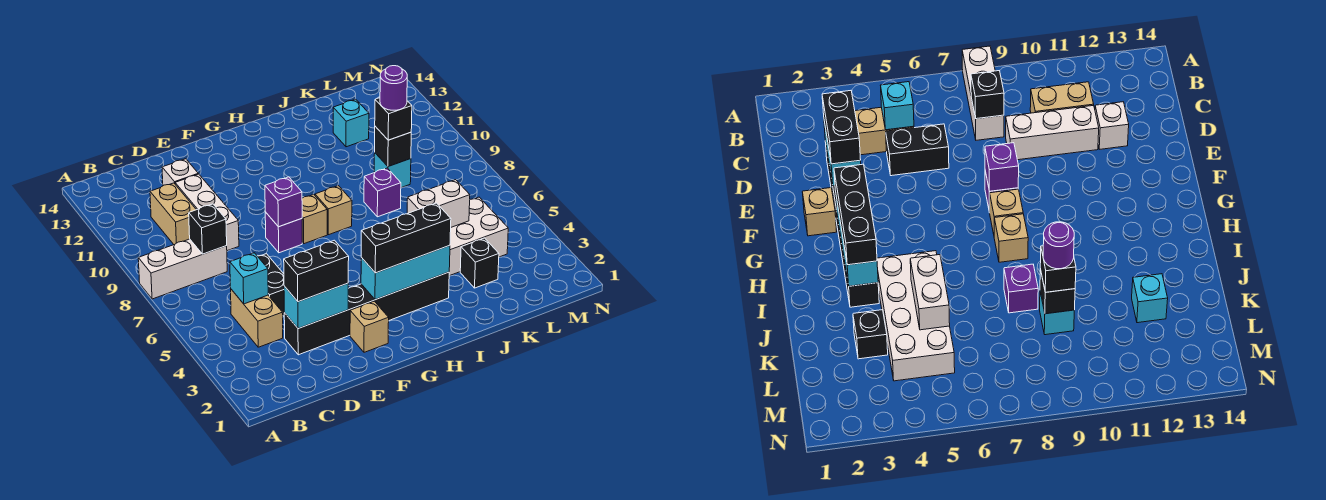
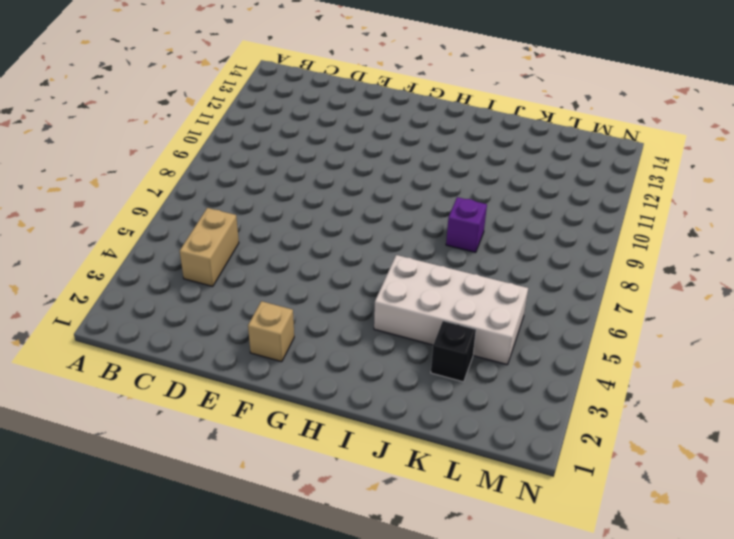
none -> white brick A8:C8 level 1
none -> tan brick C10:C11 level 1
none -> black brick D3:I3 level 1

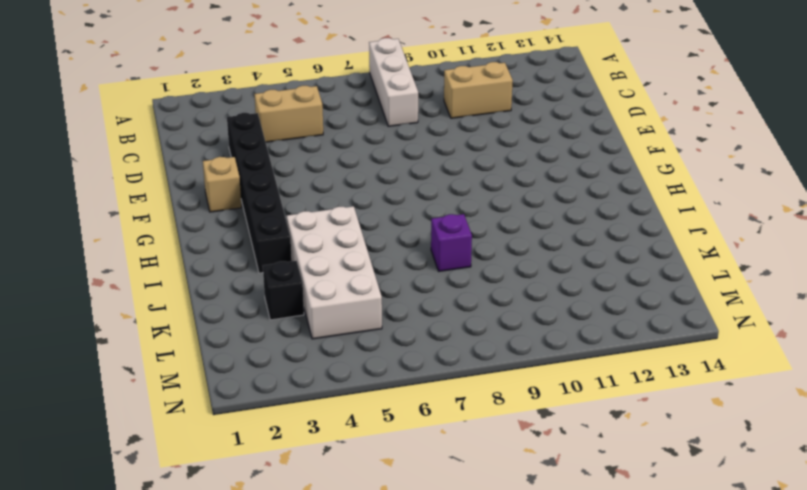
none -> black brick D5:D6 level 1
none -> white brick D9:D11 level 1
none -> white brick D12 level 1

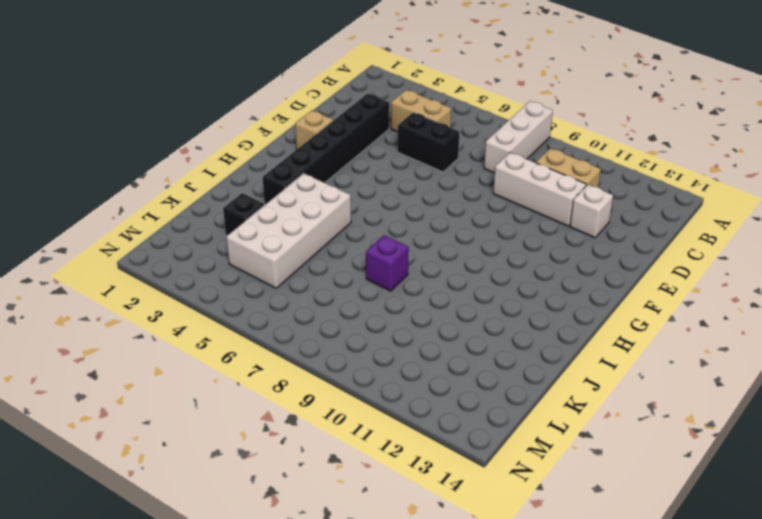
none -> purple brick F8 level 1
none -> tan brick G8 level 1
none -> tan brick H8 level 1

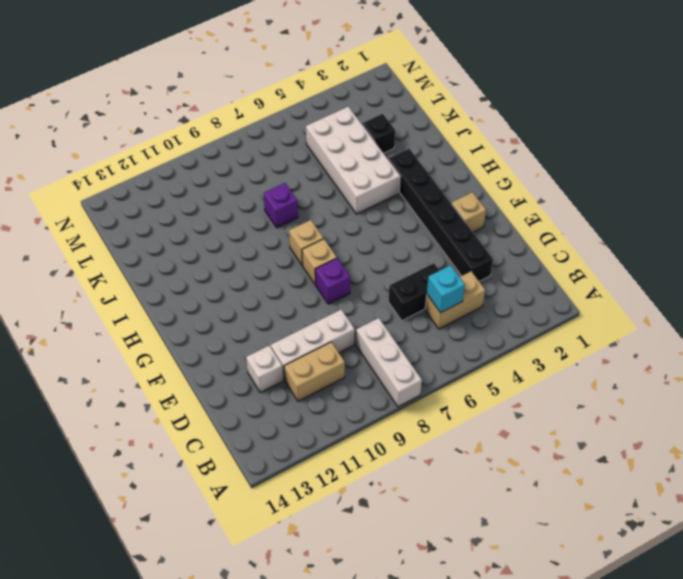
none -> cyan brick K9 level 1
none -> cyan brick K12 level 1
none -> black brick C8 level 2

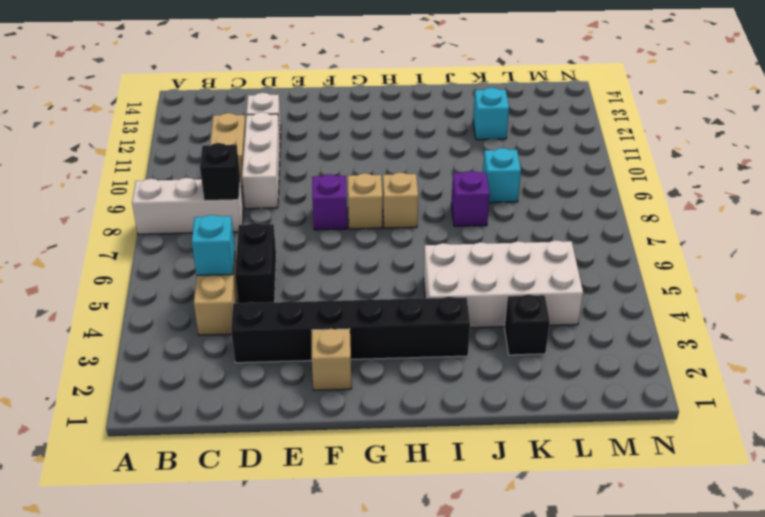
none -> cyan brick D3:E3 level 2
none -> purple brick F8 level 2
none -> cyan brick G3:I3 level 2

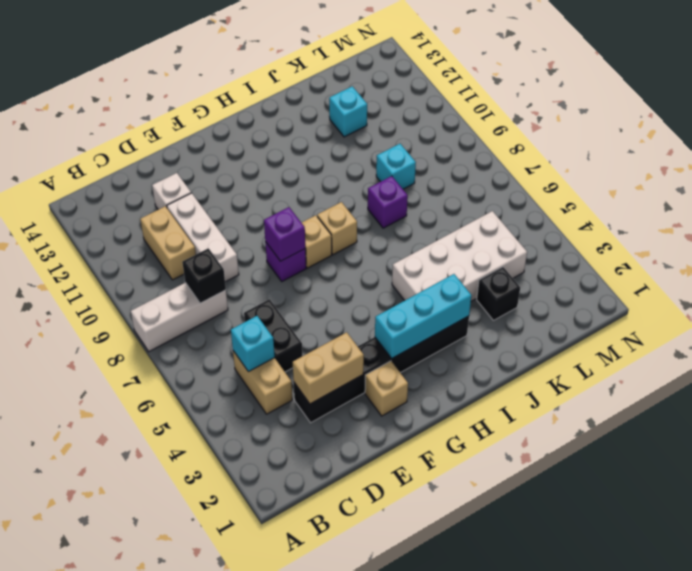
tan brick D3:E3 level 2 -> cyan brick D3:E3 level 2
none -> white brick J5:K5 level 2
none -> black brick K9 level 2
none -> black brick D3:E3 level 3

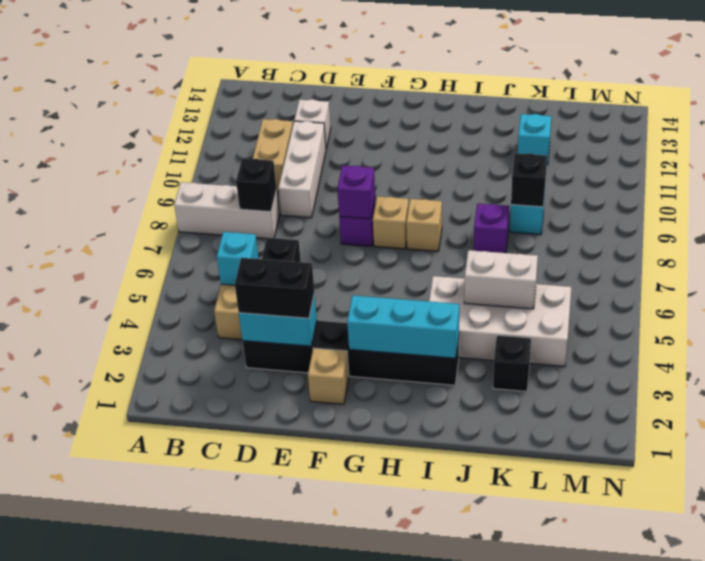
none -> black brick G3:I3 level 3
none -> black brick K9 level 3
none -> purple round brick K9 level 4

